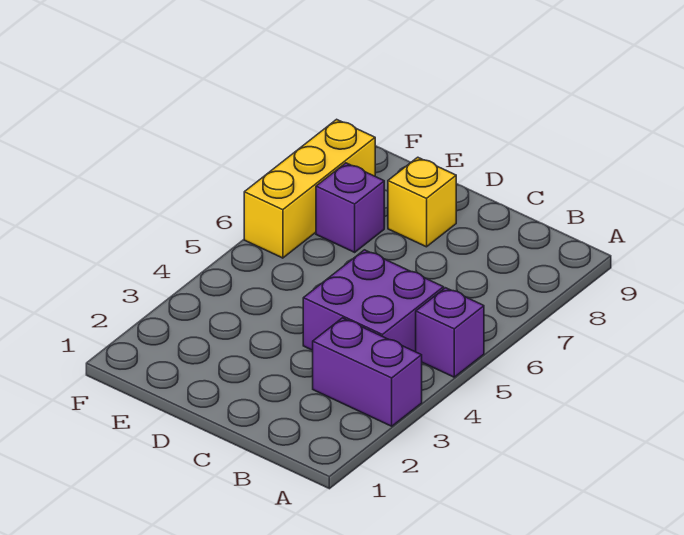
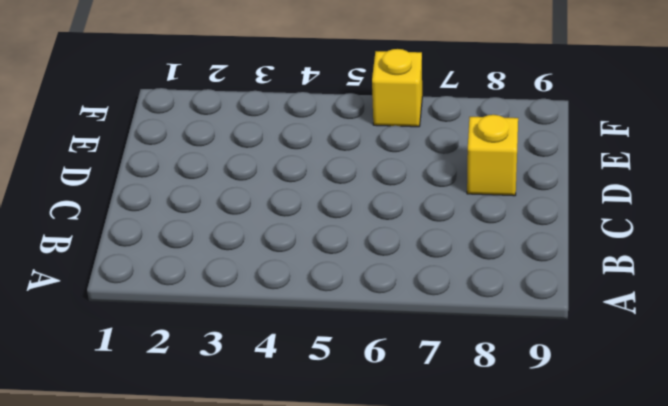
yellow brick F6 level 1 -> yellow brick F6:F8 level 1
none -> purple brick A3:B3 level 1
none -> purple brick A5 level 1

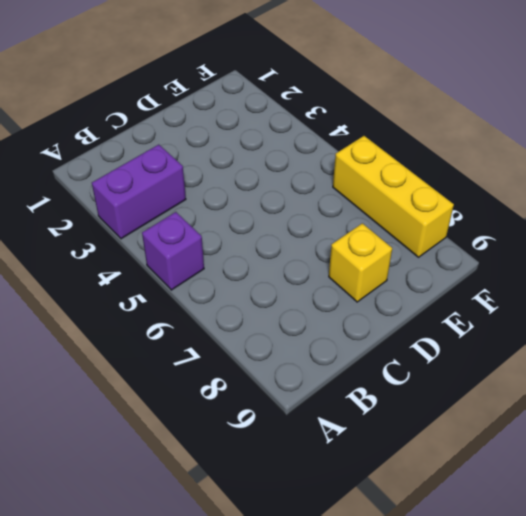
none -> purple brick B4:C5 level 1
none -> purple brick E7 level 1

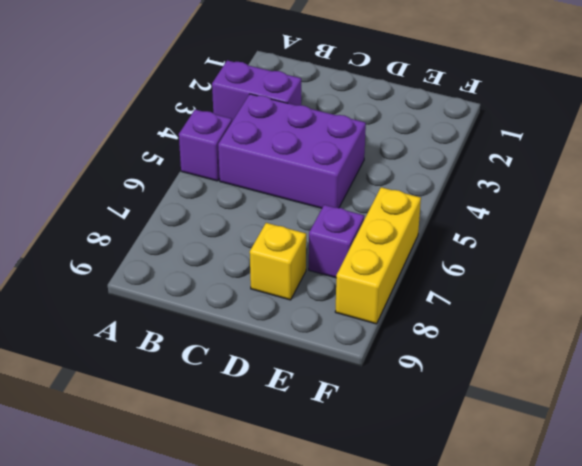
purple brick B4:D5 level 1 -> purple brick B4:C5 level 1

